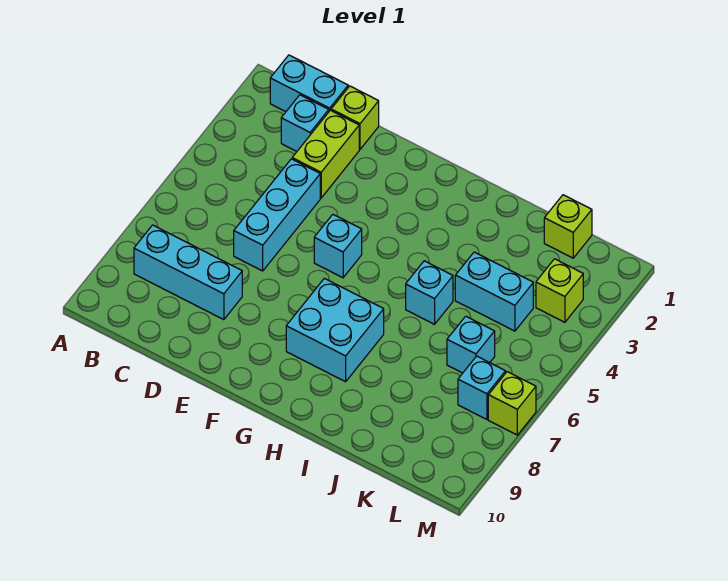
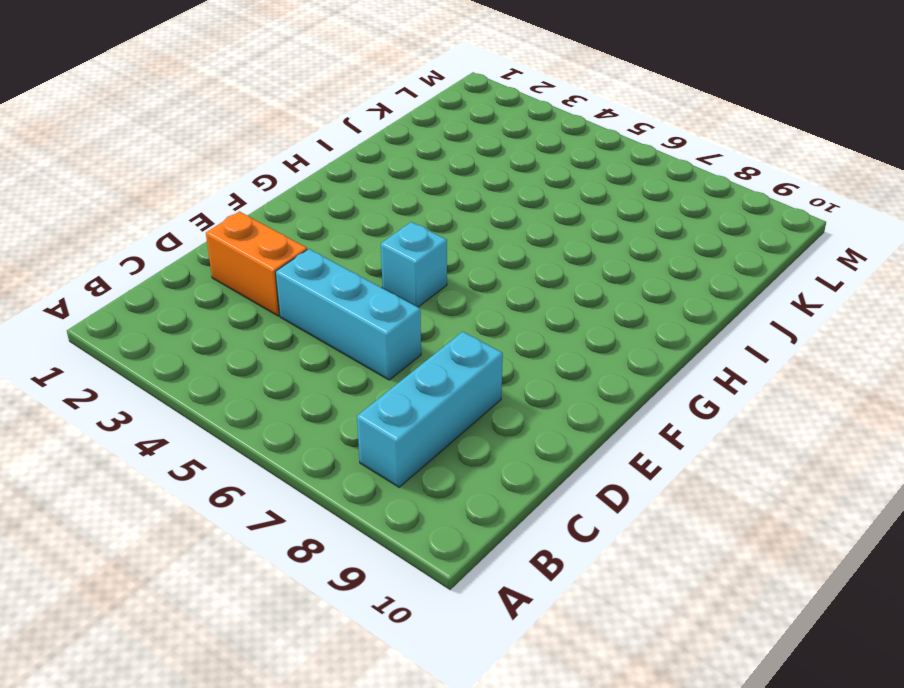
orange brick D2:D3 level 1 -> lime brick D2:D3 level 1
none -> cyan brick B1:C1 level 1
none -> cyan brick C2 level 1
none -> lime brick D1 level 1

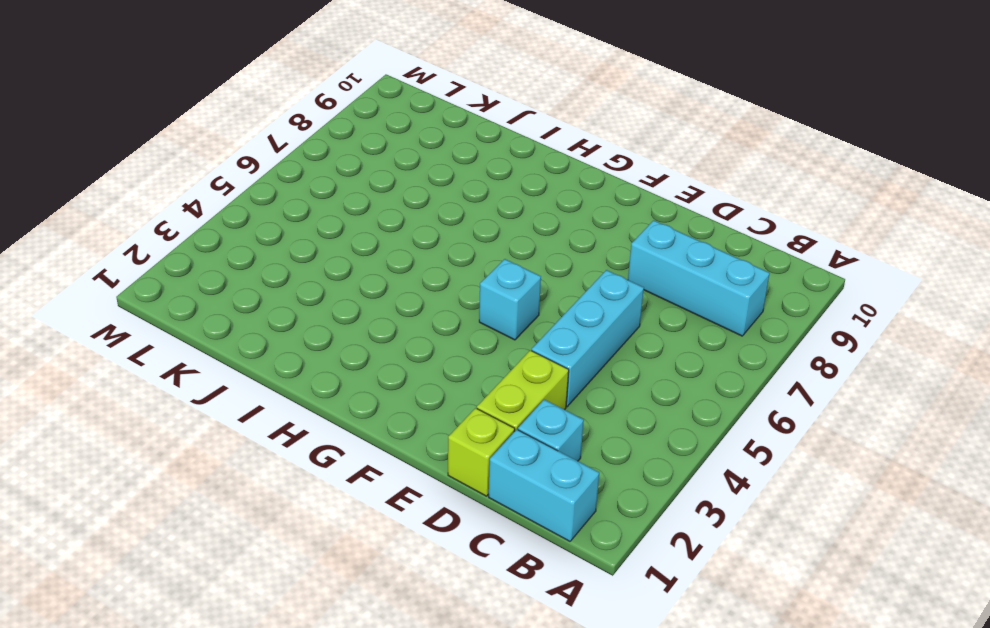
none -> cyan brick G7:H8 level 1
none -> cyan brick I5 level 1
none -> cyan brick J4:K4 level 1

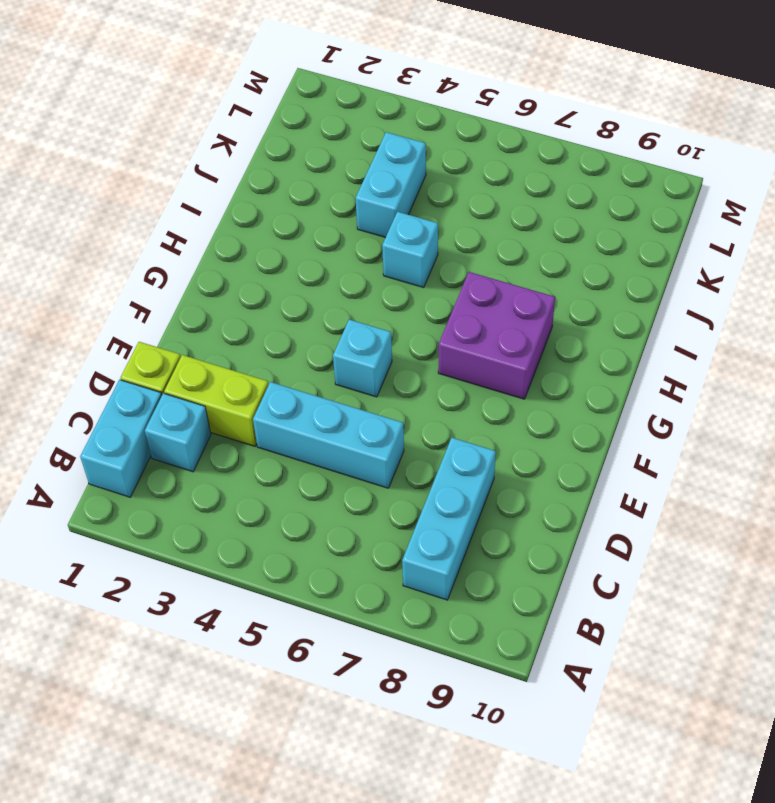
purple brick G7:H8 level 1 -> cyan brick G7:H8 level 1
none -> lime brick K1 level 1
none -> cyan brick K6 level 1
none -> lime brick L3 level 1

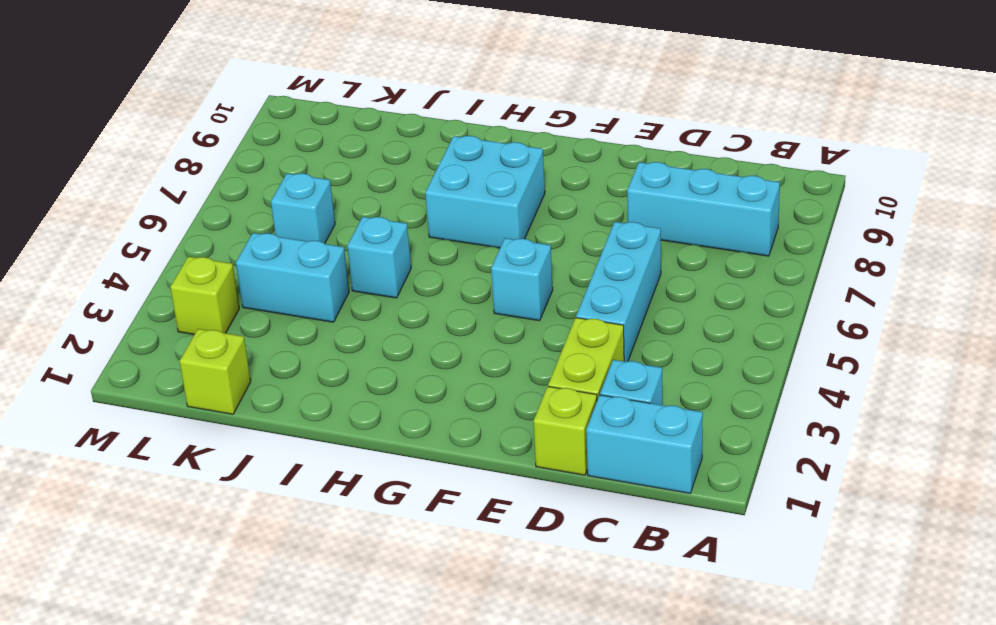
none -> cyan brick L7 level 1
none -> lime brick M7 level 1

